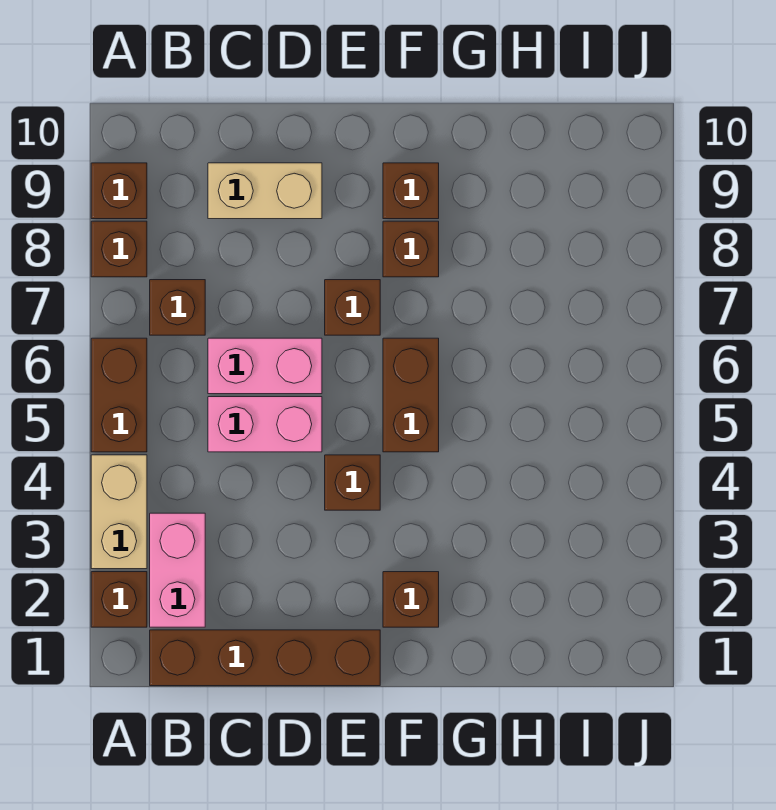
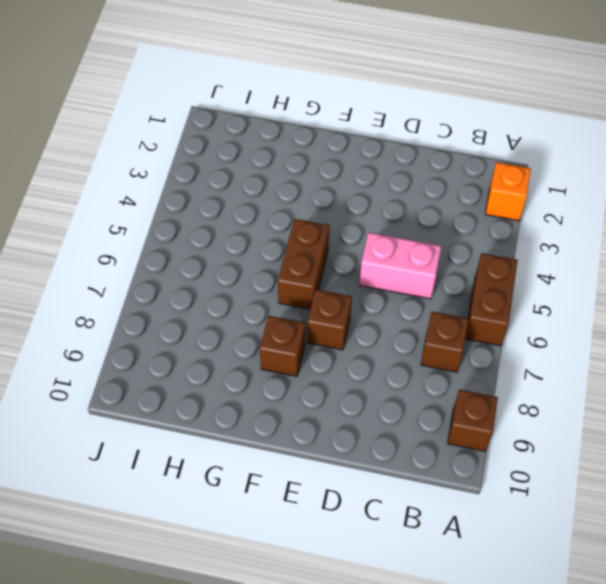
orange brick A2 level 1 -> brown brick A2 level 1
none -> tan brick A3:A4 level 1
none -> brown brick A8 level 1
none -> brown brick B1:E1 level 1

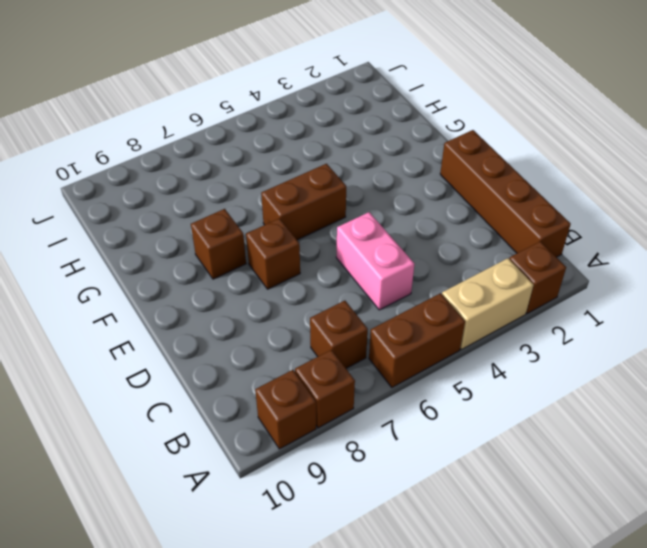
none -> pink brick B2:B3 level 1
none -> pink brick C6:D6 level 1
none -> tan brick C9:D9 level 1

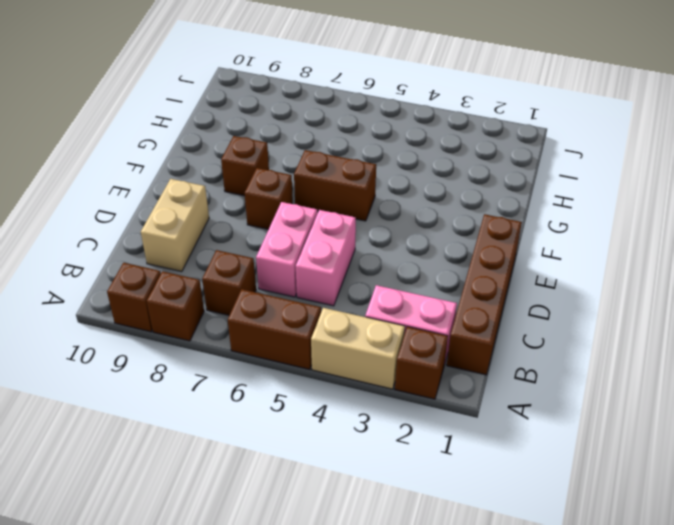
none -> brown brick E4 level 1
none -> brown brick F2 level 1
none -> brown brick F9 level 1

